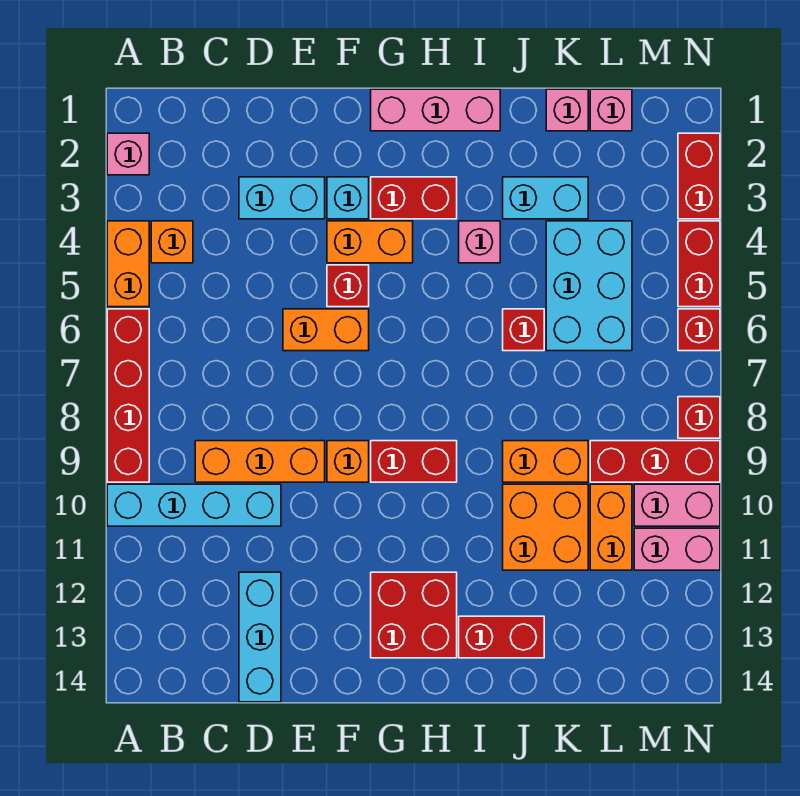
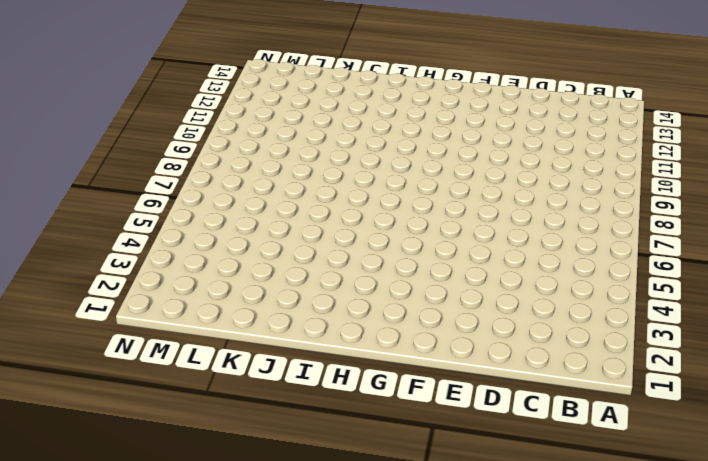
none -> pink brick A2 level 1
none -> orange brick A4:A5 level 1
none -> red brick A6:A9 level 1
none -> cyan brick A10:D10 level 1

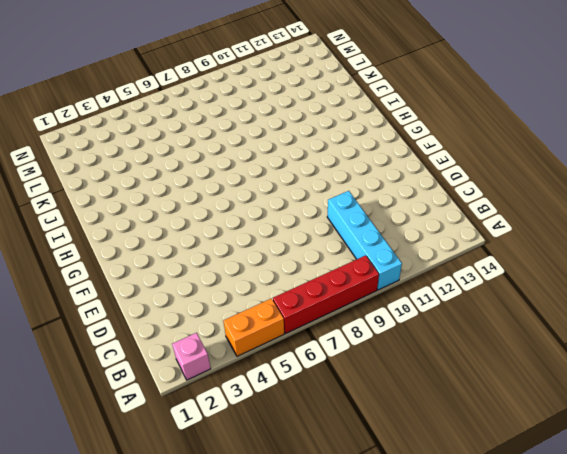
none -> orange brick B4 level 1
none -> orange brick C9:E9 level 1
none -> cyan brick D3:E3 level 1
none -> cyan brick D12:D14 level 1

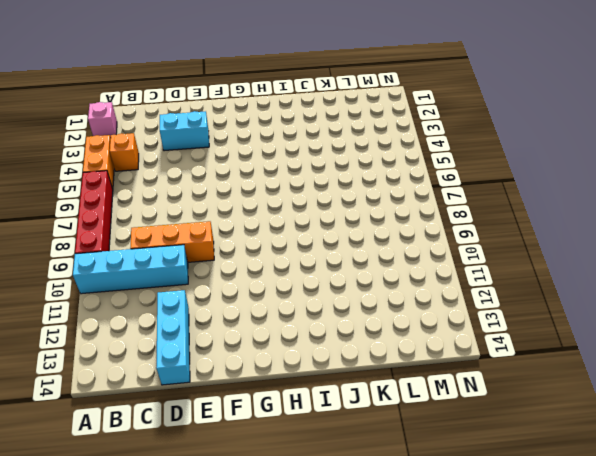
none -> orange brick E6:F6 level 1
none -> cyan brick F3 level 1
none -> orange brick F4:G4 level 1
none -> red brick F5 level 1

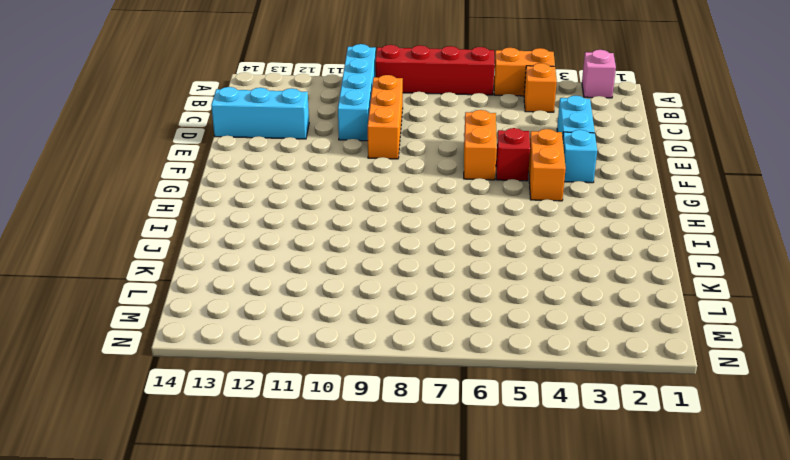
none -> orange brick F9 level 1
none -> pink brick G1:I1 level 1
none -> red brick G3:H3 level 1
none -> red brick G9:H9 level 1

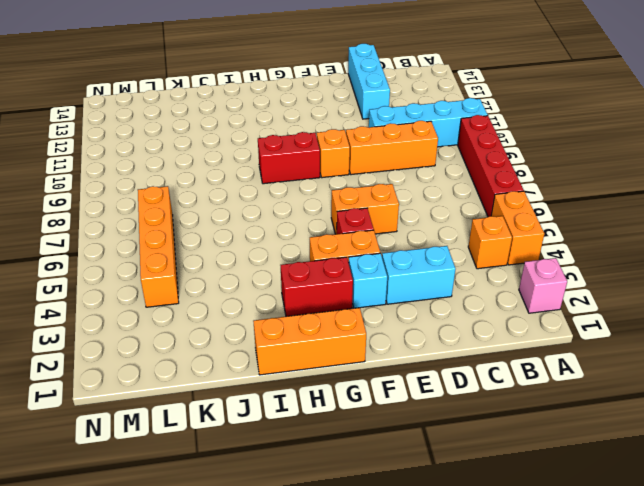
orange brick G1:I1 level 1 -> pink brick G1:I1 level 1
orange brick L4:L7 level 1 -> cyan brick K4:L6 level 1
none -> red brick G12:H13 level 1
none -> pink brick I4 level 1
none -> red brick I13:J13 level 1
none -> cyan brick J3:K3 level 1

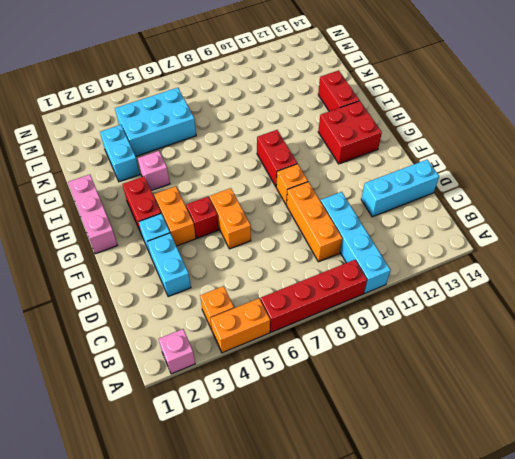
none -> red brick J6 level 1
none -> orange brick J9:K9 level 1
none -> orange brick J10:K11 level 1
none -> pink brick K1 level 1

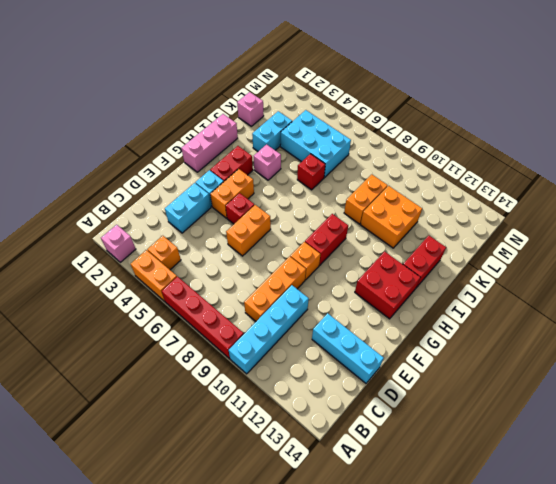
none -> pink brick L1 level 1
none -> red brick L9:N9 level 1
none -> orange brick L10:L11 level 1
none -> pink brick M10:N10 level 1

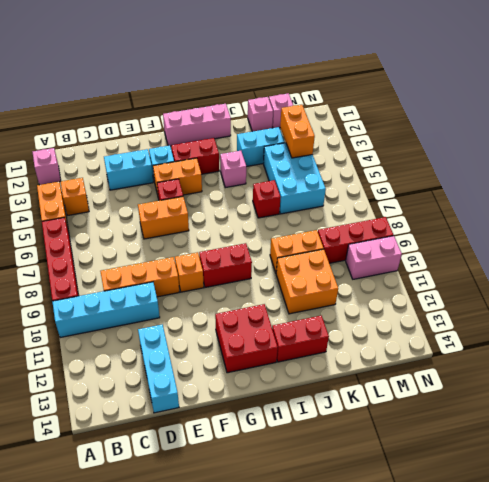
orange brick L3:L4 level 2 -> orange brick L10:L11 level 1
none -> pink brick M11:N11 level 1
none -> red brick N2:N3 level 1
none -> red brick N4:N5 level 1
none -> red brick N6 level 1

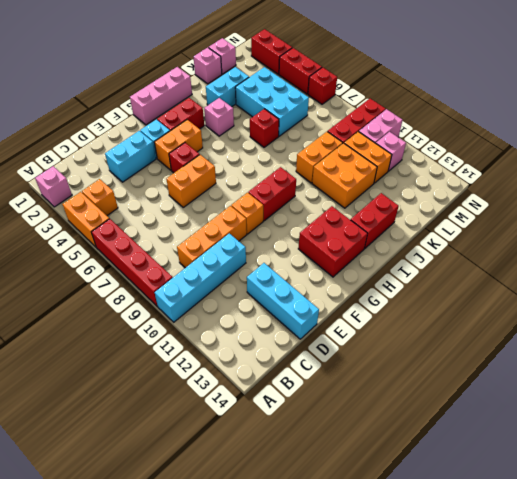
pink brick M11 level 1 -> pink brick M11:N11 level 1
none -> red brick N8 level 1

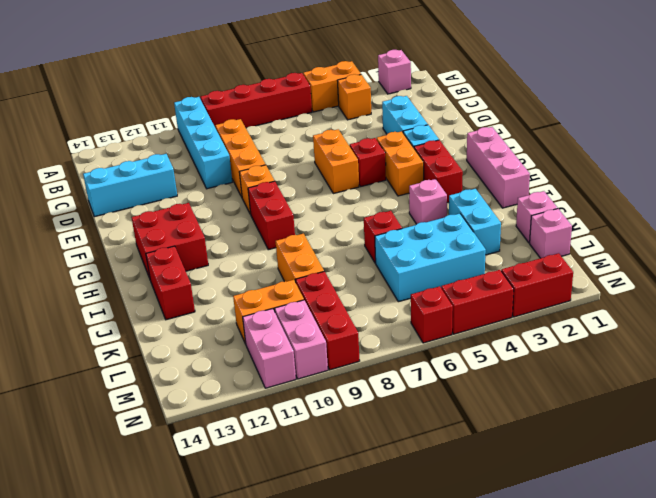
none -> orange brick J10:K11 level 1
none -> red brick N8 level 1

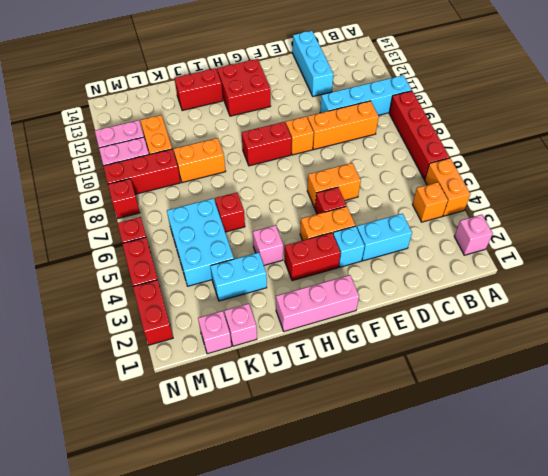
none -> orange brick J10:K11 level 1

